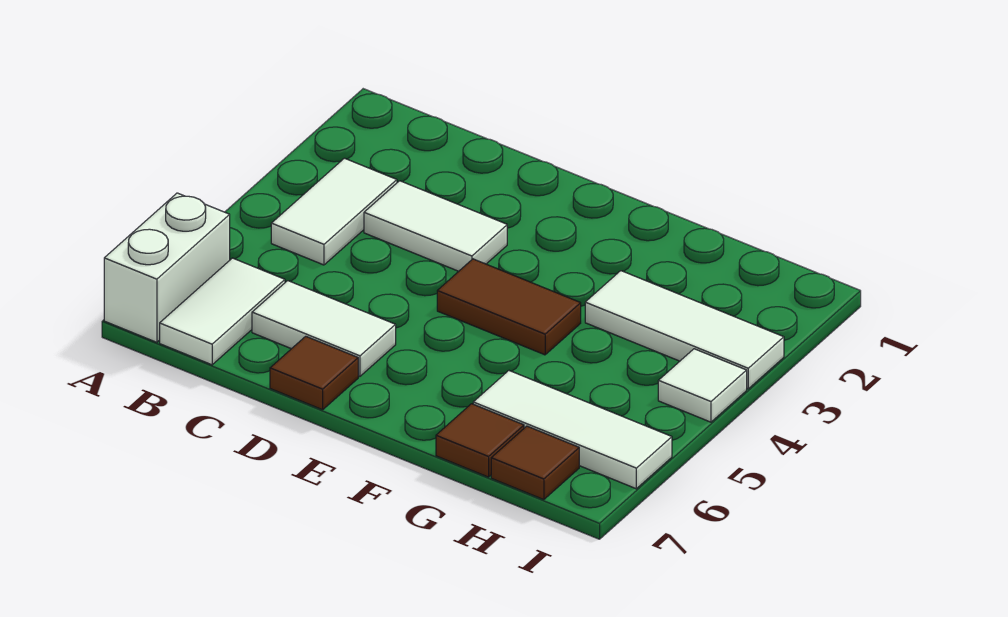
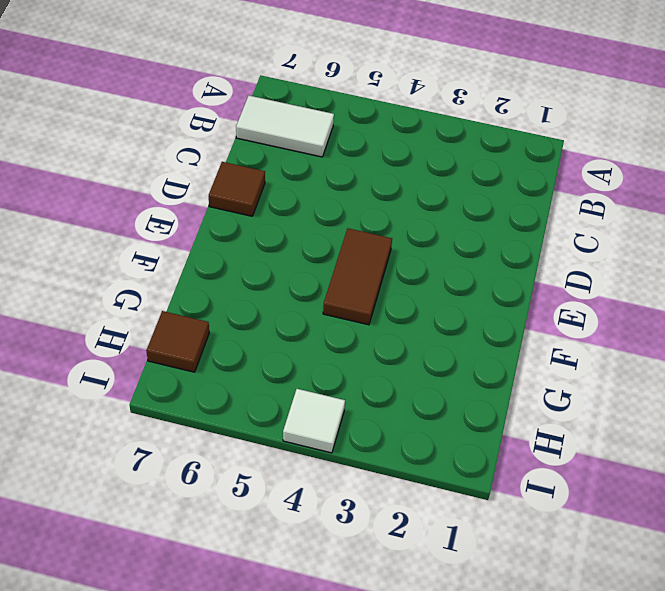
none -> white brick A6:A7 level 1
none -> white tile B3:B4 level 1
none -> white tile C3:D3 level 1

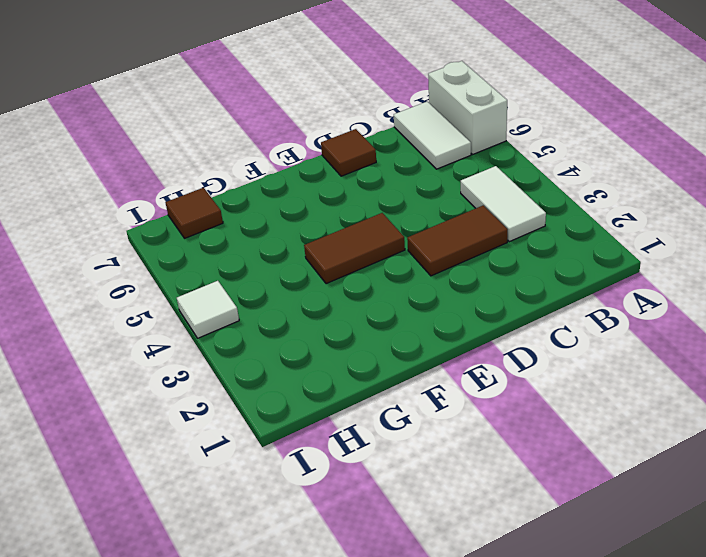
brown tile C3:D3 level 1 -> white tile C3:D3 level 1
none -> white tile C6:D6 level 1
none -> white tile G3:I3 level 1
none -> white tile G6:I6 level 1

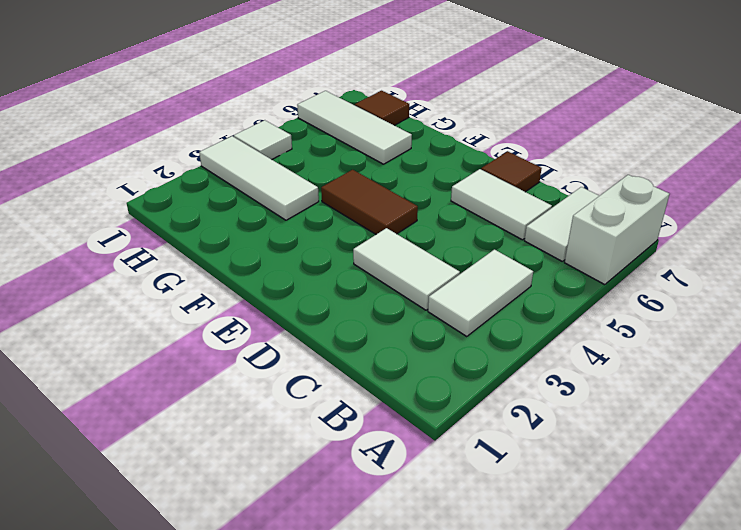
none -> brown tile G7 level 1

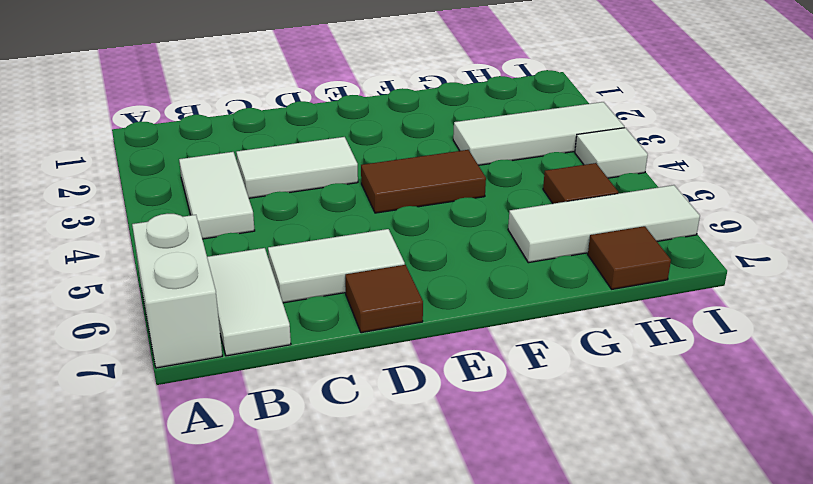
brown tile H5 level 1 -> brown tile G7 level 1

